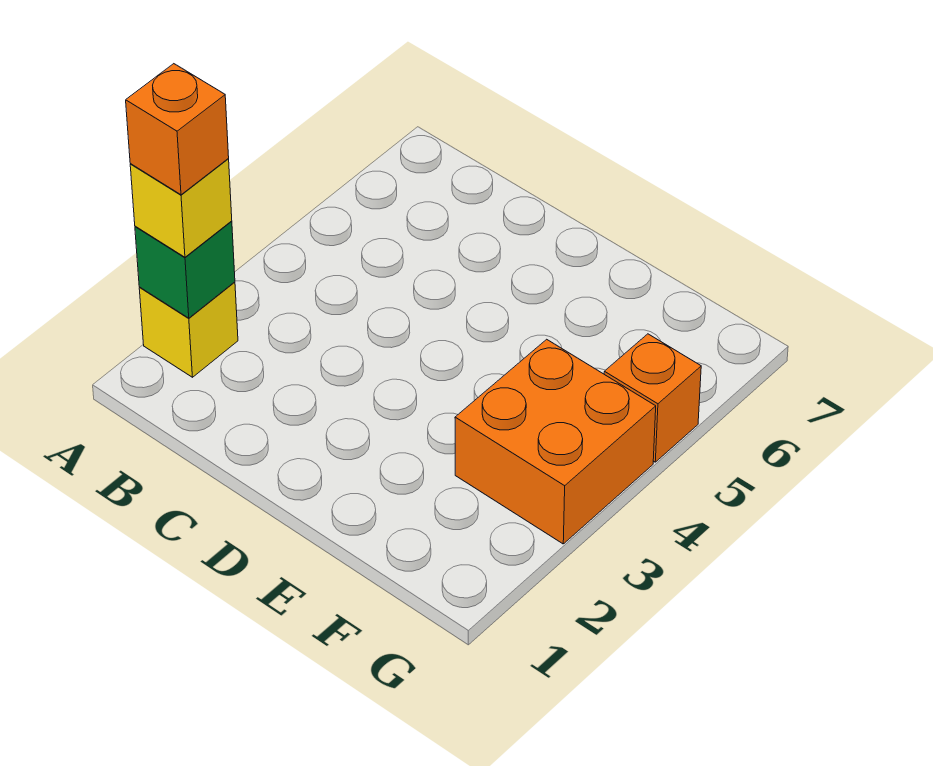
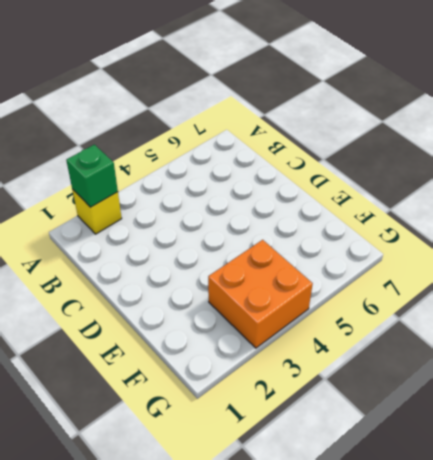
none -> orange brick G5 level 1
none -> yellow brick A2 level 3

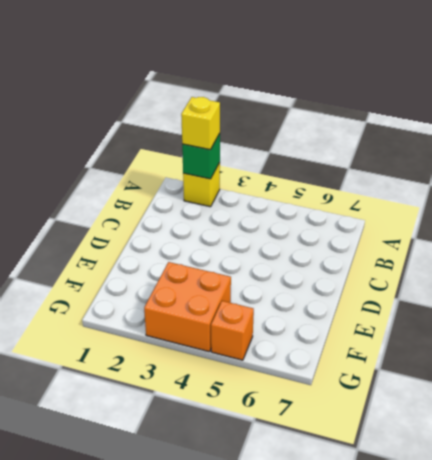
none -> orange brick A2 level 4

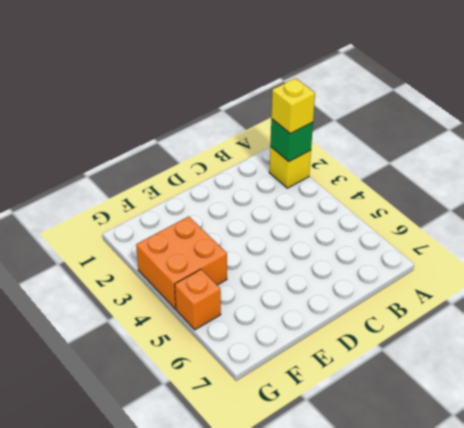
none -> orange brick A2 level 4

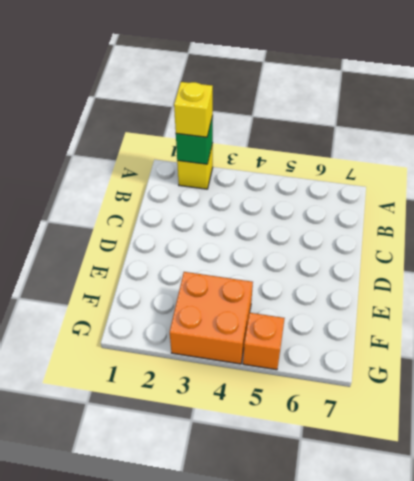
none -> orange brick A2 level 4

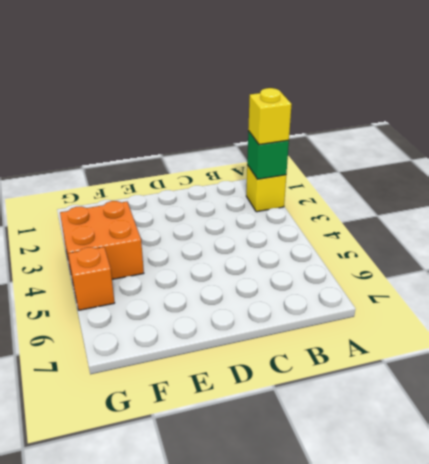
none -> orange brick A2 level 4

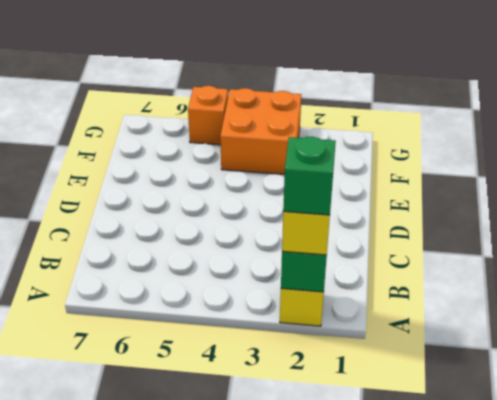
green brick A2 level 4 -> orange brick A2 level 4

